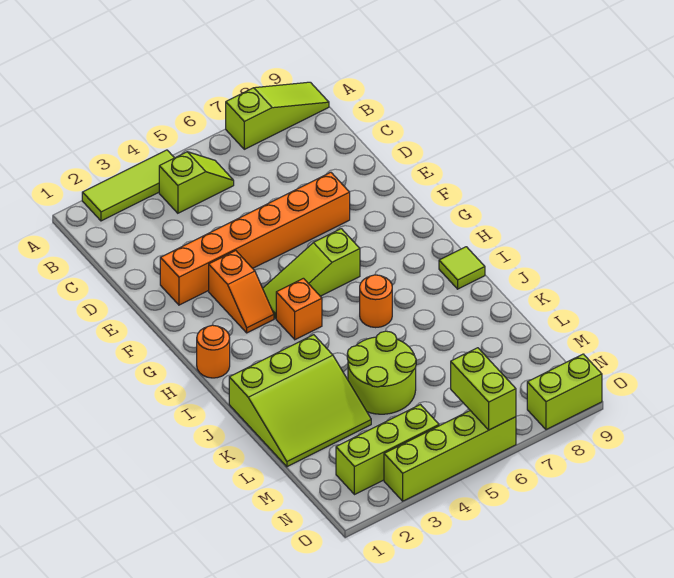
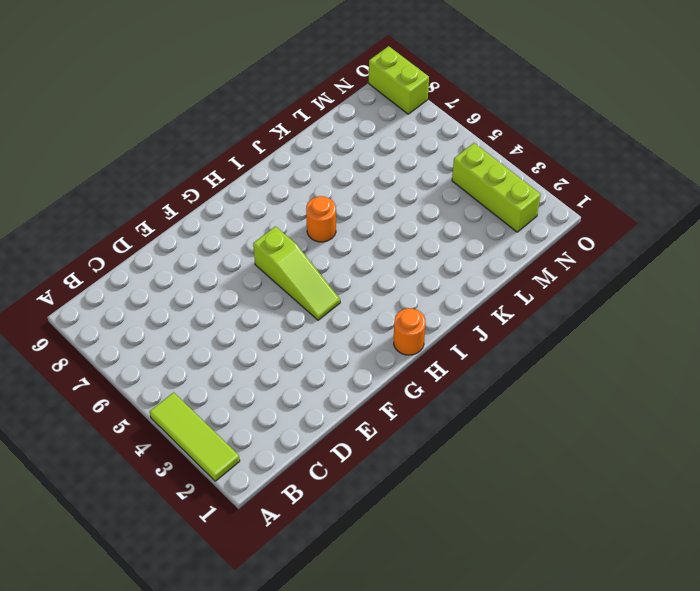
none -> lime slope A7:A9 level 1 top 7
none -> lime slope B4:B5 level 1 top 4
none -> orange brick E2:E7 level 1

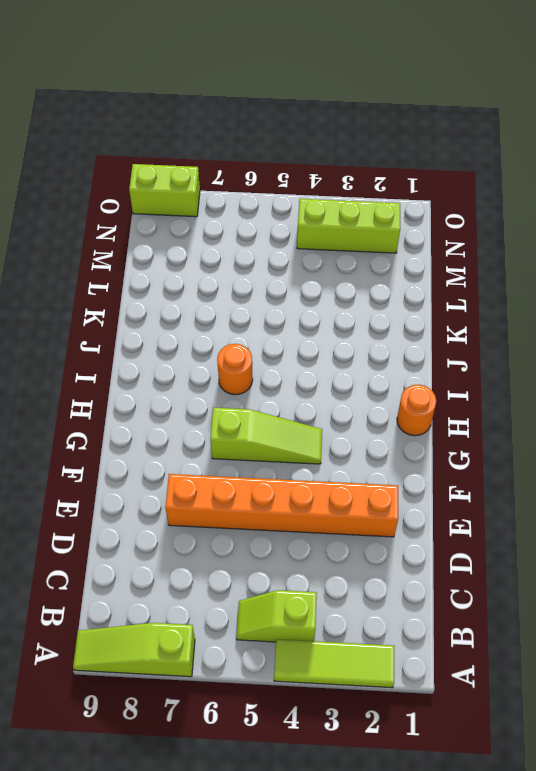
none -> orange slope F3:G3 level 1 top F
none -> orange brick H4 level 1
none -> lime tile I9 level 1

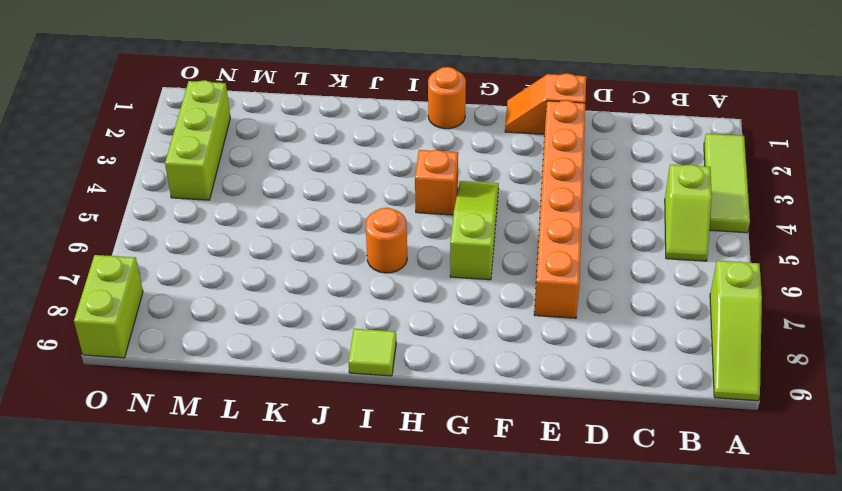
orange slope E1:F1 level 1 top E -> orange slope F3:G3 level 1 top F
none -> lime slope J1:L3 level 1 top J
none -> lime round brick K4:L5 level 1
none -> lime brick O3:O6 level 1

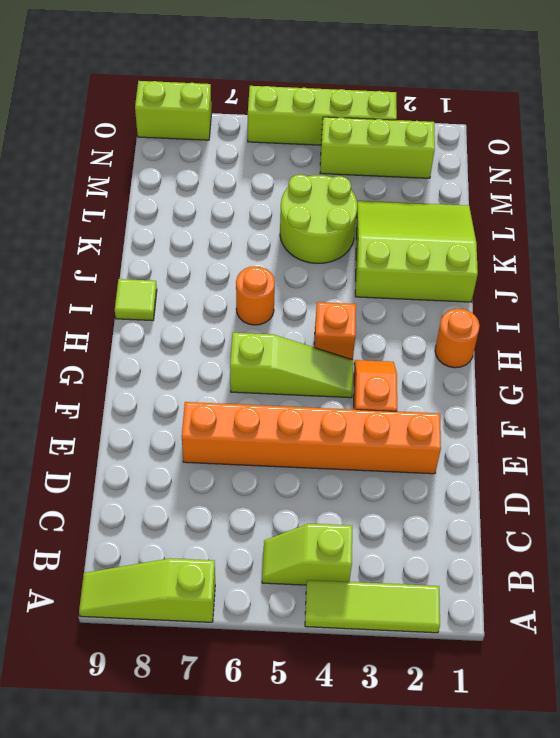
none -> lime brick N6:O6 level 2

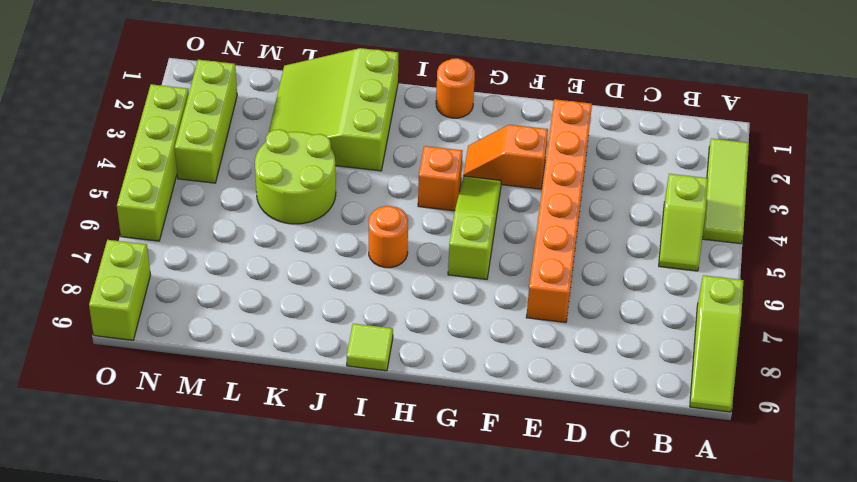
none -> lime brick N6:O6 level 2

